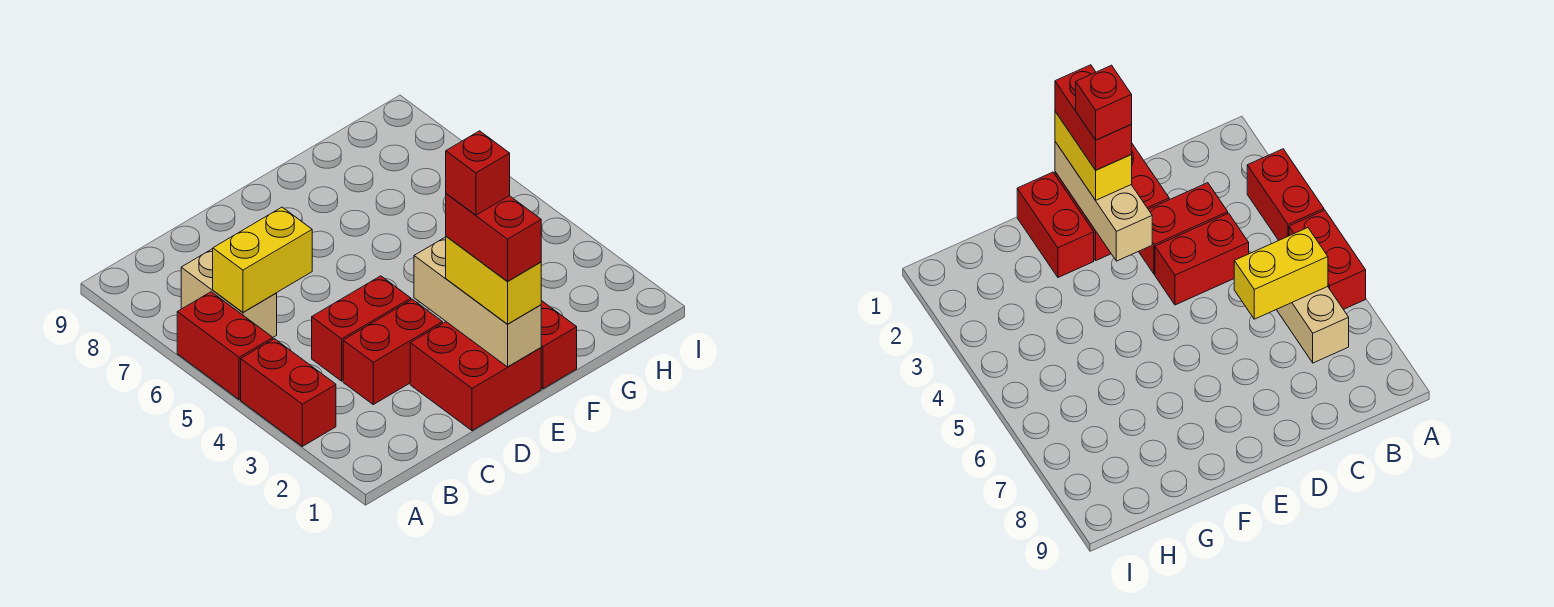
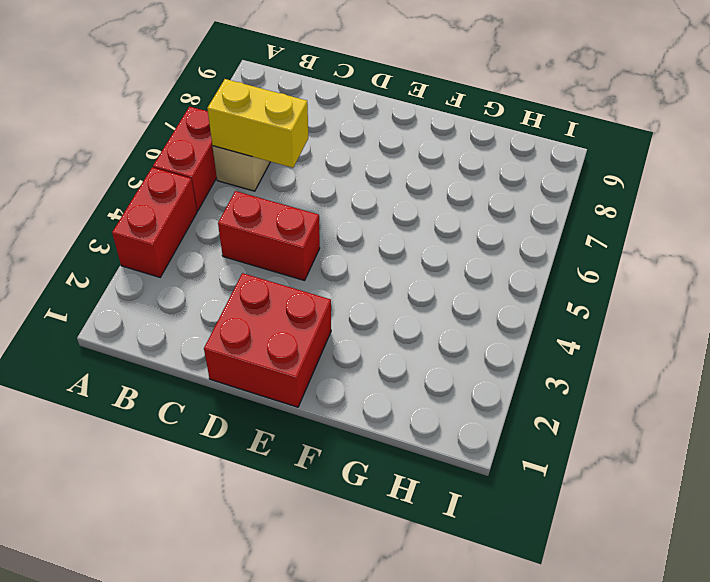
none -> red brick C3:D3 level 1
none -> red brick F1:F2 level 1
none -> tan brick E1:E3 level 2

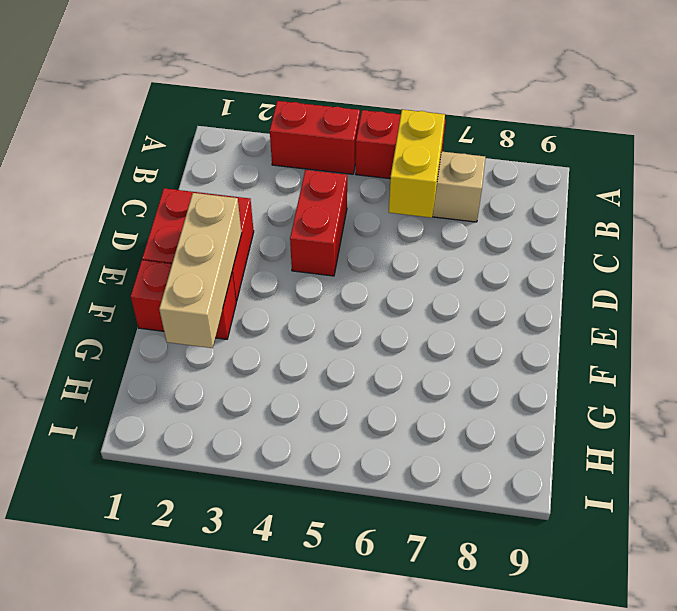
tan brick E2:G2 level 2 -> tan brick E1:E3 level 2
none -> red brick C3:D3 level 1
none -> yellow brick E1:E2 level 3
none -> red brick E1:E2 level 4

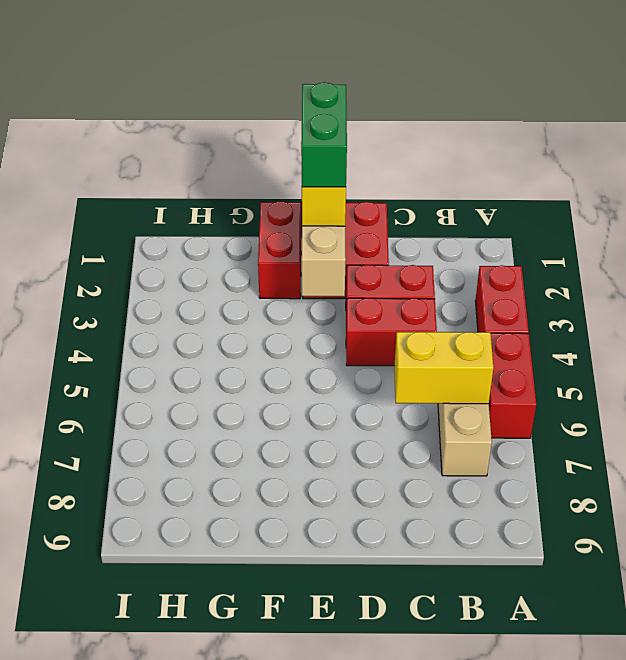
green brick E1:E2 level 4 -> red brick E1:E2 level 4
none -> red brick E2 level 5

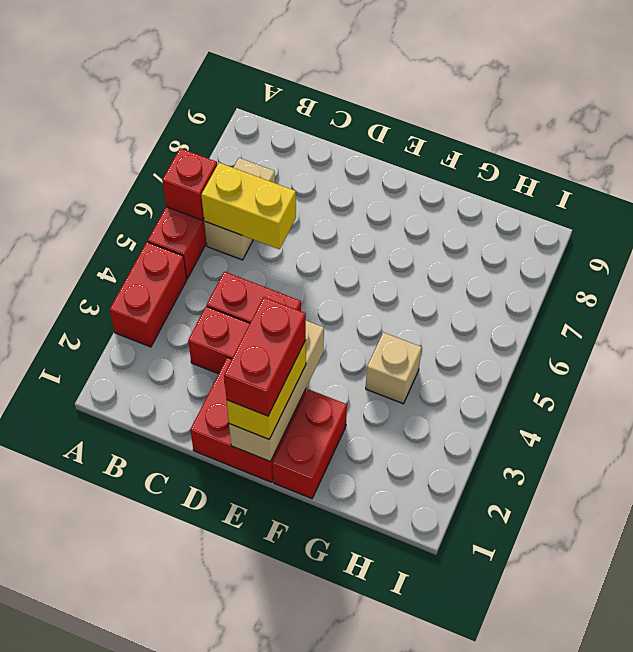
red brick A6 level 2 -> red brick E2 level 5
tan brick G4 level 1 -> none

